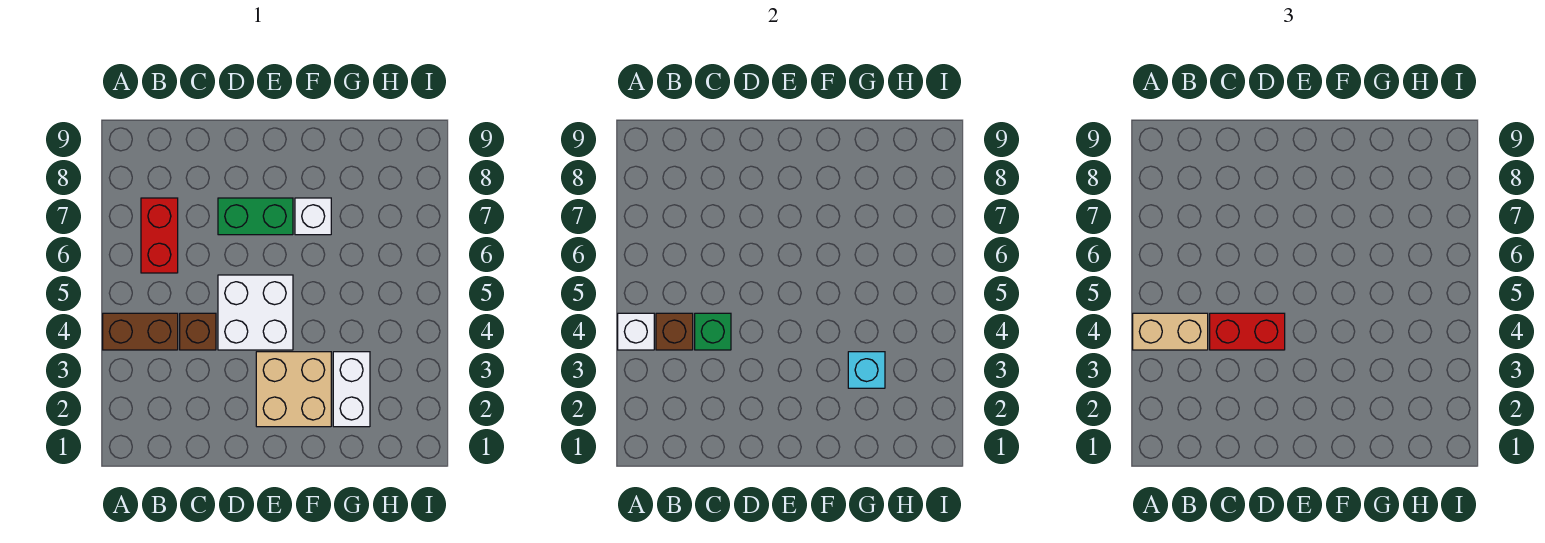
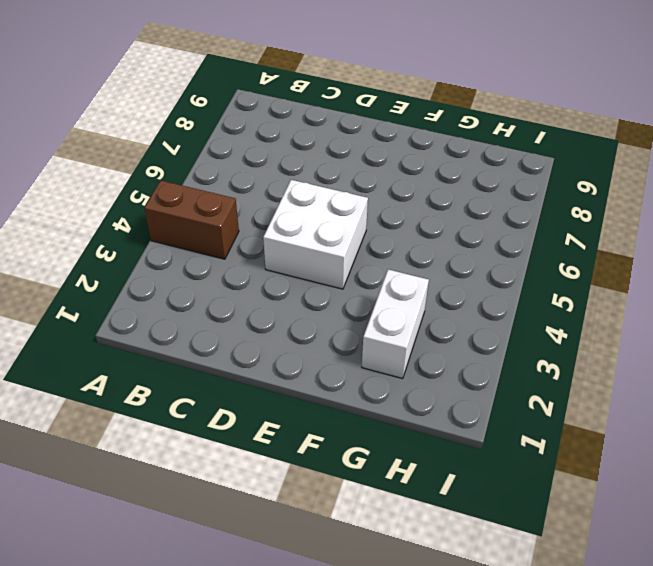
none -> red brick B6:B7 level 1
none -> brown brick C4 level 1
none -> green brick D7:E7 level 1

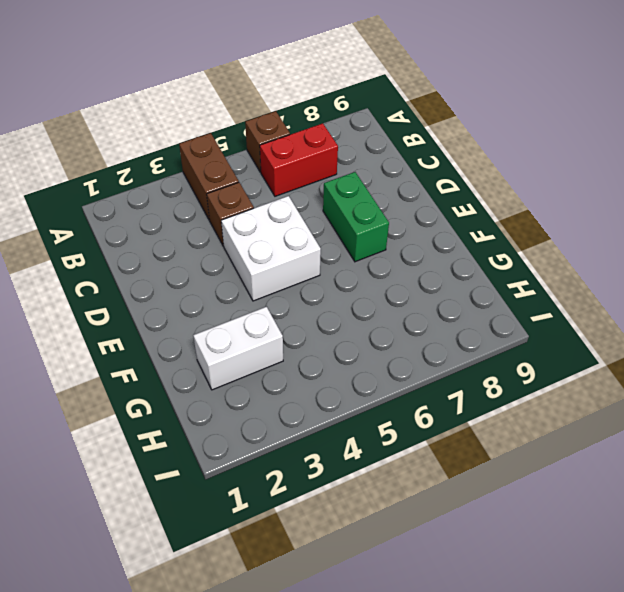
brown brick A6 level 1 -> brown brick B4 level 2
none -> tan brick E2:F3 level 1
none -> white brick F7 level 1
none -> white brick A4 level 2

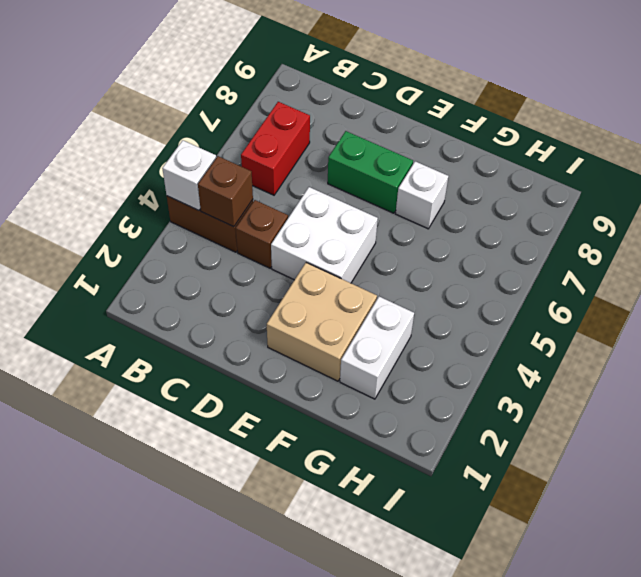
none -> green brick C4 level 2
none -> cyan brick G3 level 2
none -> tan brick A4:B4 level 3

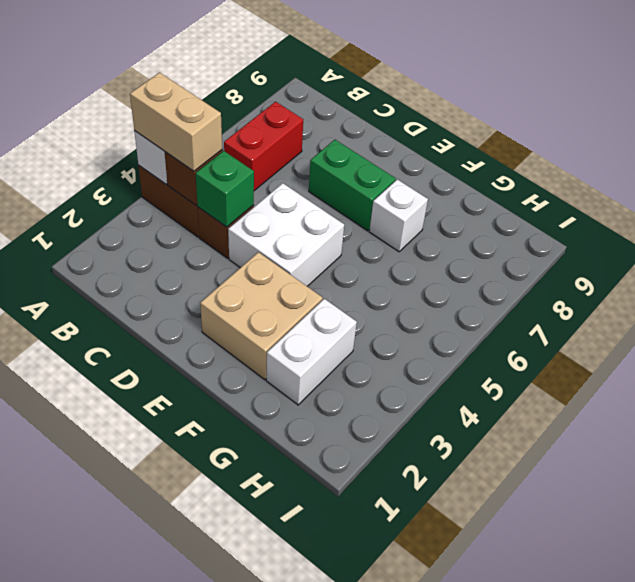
none -> cyan brick G3 level 2
none -> red brick C4:D4 level 3

